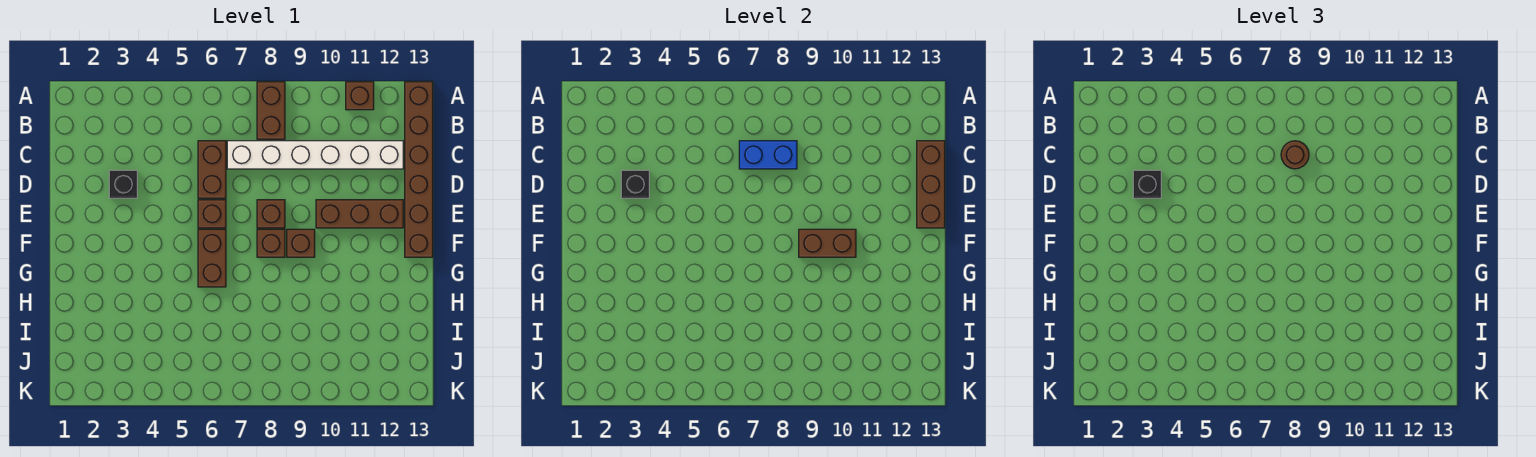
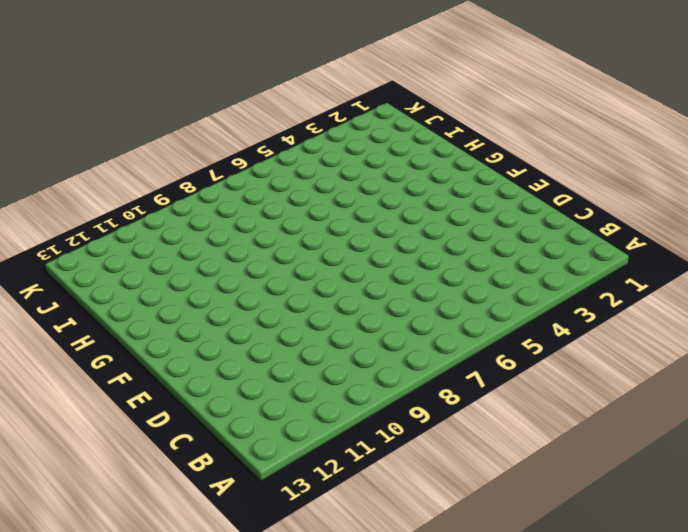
none -> brown brick A8:B8 level 1
none -> brown brick A11 level 1
none -> brown brick A13:F13 level 1

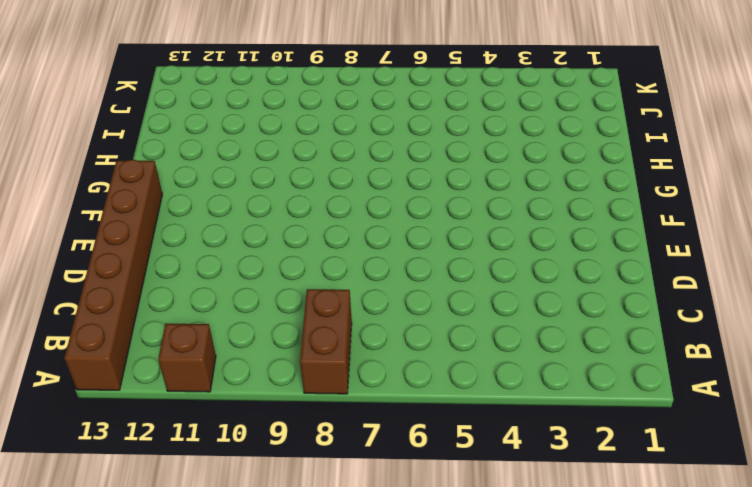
none -> brown brick C6:D6 level 1
none -> white brick C7:C12 level 1
none -> black brick D3 level 1

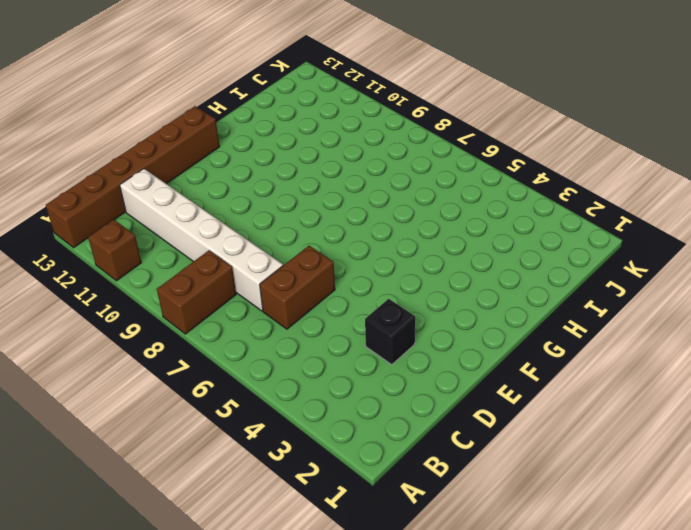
none -> brown brick E6 level 1
none -> brown brick E8 level 1
none -> brown brick E10:E12 level 1

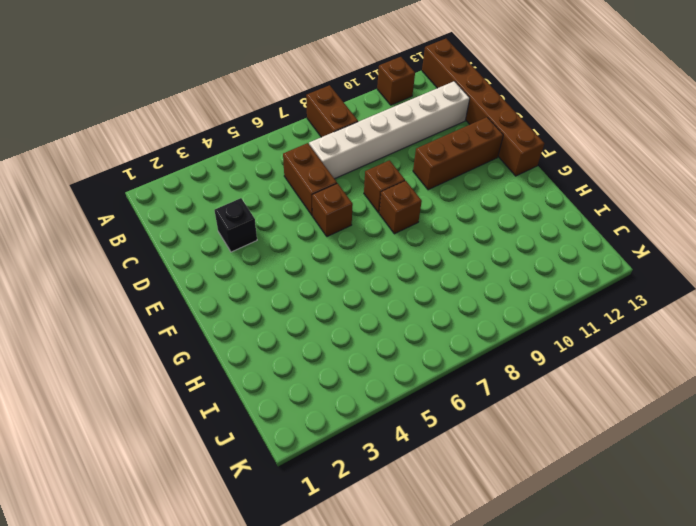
none -> brown brick F6:G6 level 1
none -> brown brick F9 level 1
none -> blue brick C7:C8 level 2

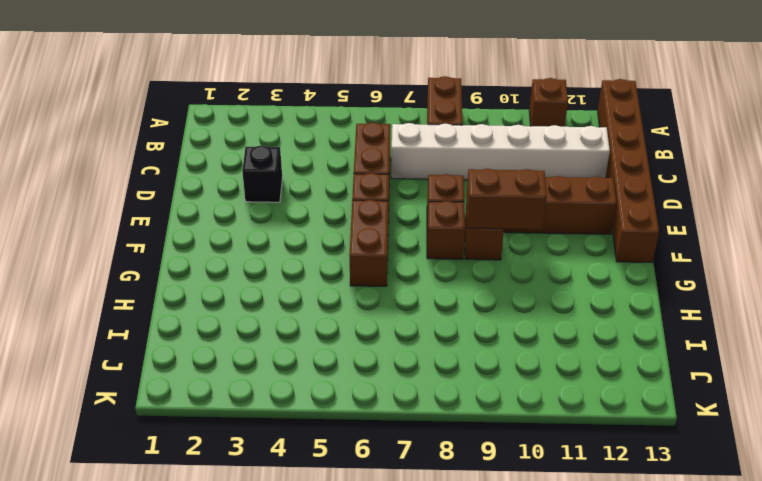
none -> blue brick C7:C8 level 2
none -> brown brick C13:E13 level 2
none -> black brick D3 level 2

